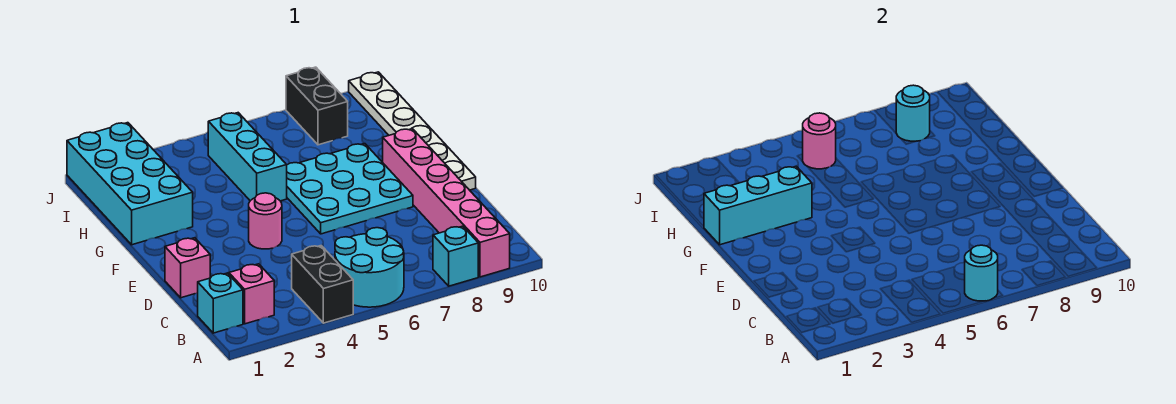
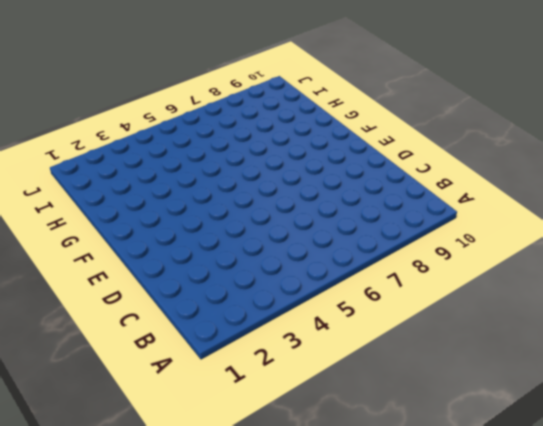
none -> black brick A4:B4 level 1
none -> cyan round brick A5:B6 level 1
none -> cyan brick A8 level 1

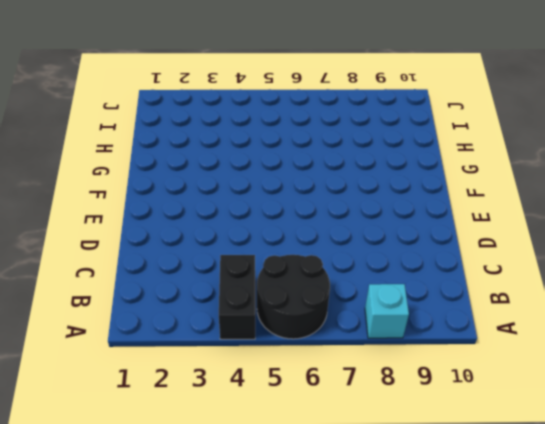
black round brick A5:B6 level 1 -> cyan round brick A5:B6 level 1
none -> pink brick A9:F9 level 1
none -> cyan brick B1 level 1
none -> pink brick B2 level 1

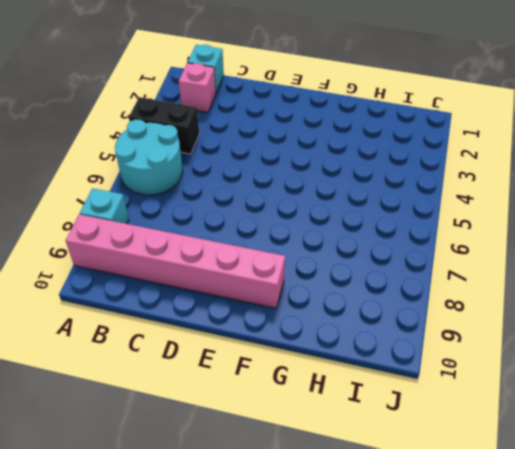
none -> pink brick D1 level 1
none -> pink round brick E4 level 1
none -> cyan plate E6:G8 level 1

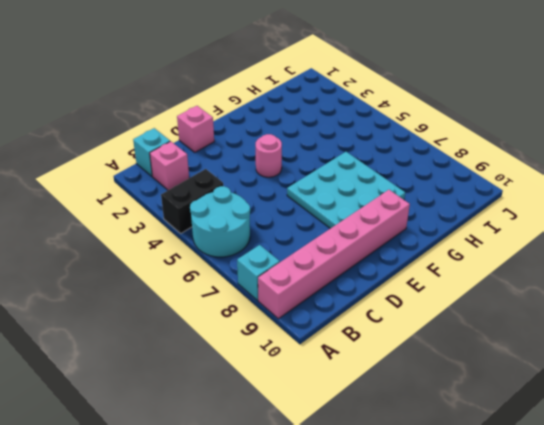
none -> white plate E10:J10 level 1
none -> cyan brick G1:J2 level 1
none -> cyan brick G5:I5 level 1

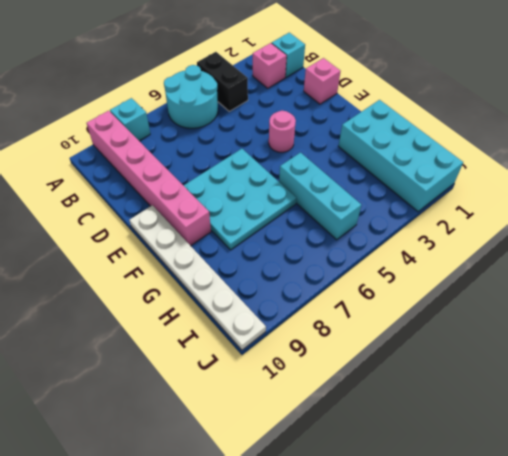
none -> black brick I8:J8 level 1
none -> cyan round brick A6 level 2
none -> cyan brick G1:G3 level 2

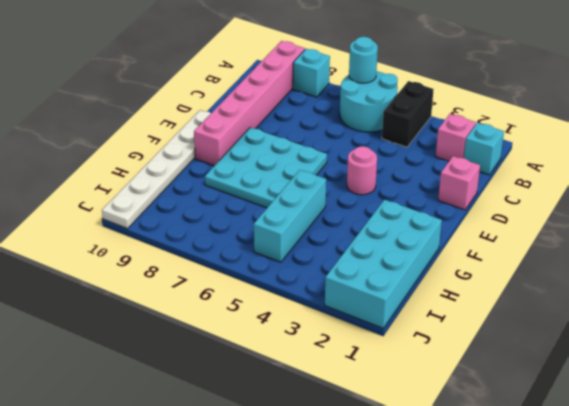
none -> black brick I8:J8 level 1
none -> cyan brick G1:G3 level 2
none -> pink round brick I5 level 2

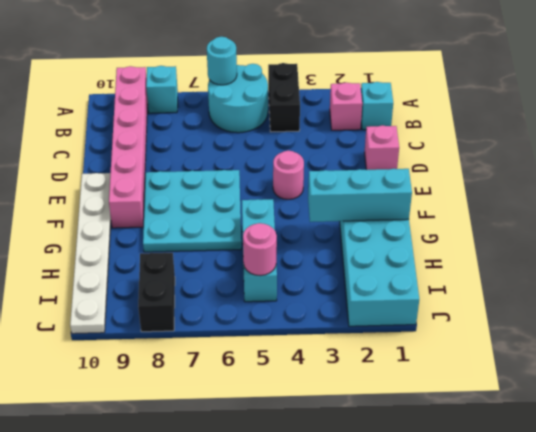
none -> cyan round brick I8 level 2

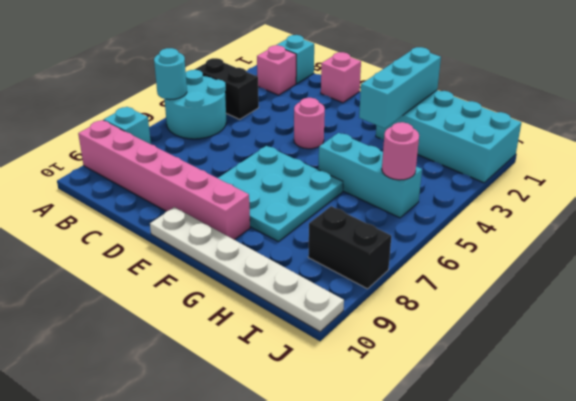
none -> cyan round brick I8 level 2

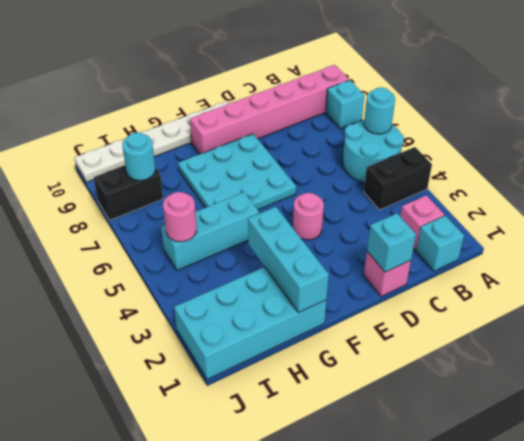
cyan brick D1 level 2 -> none

